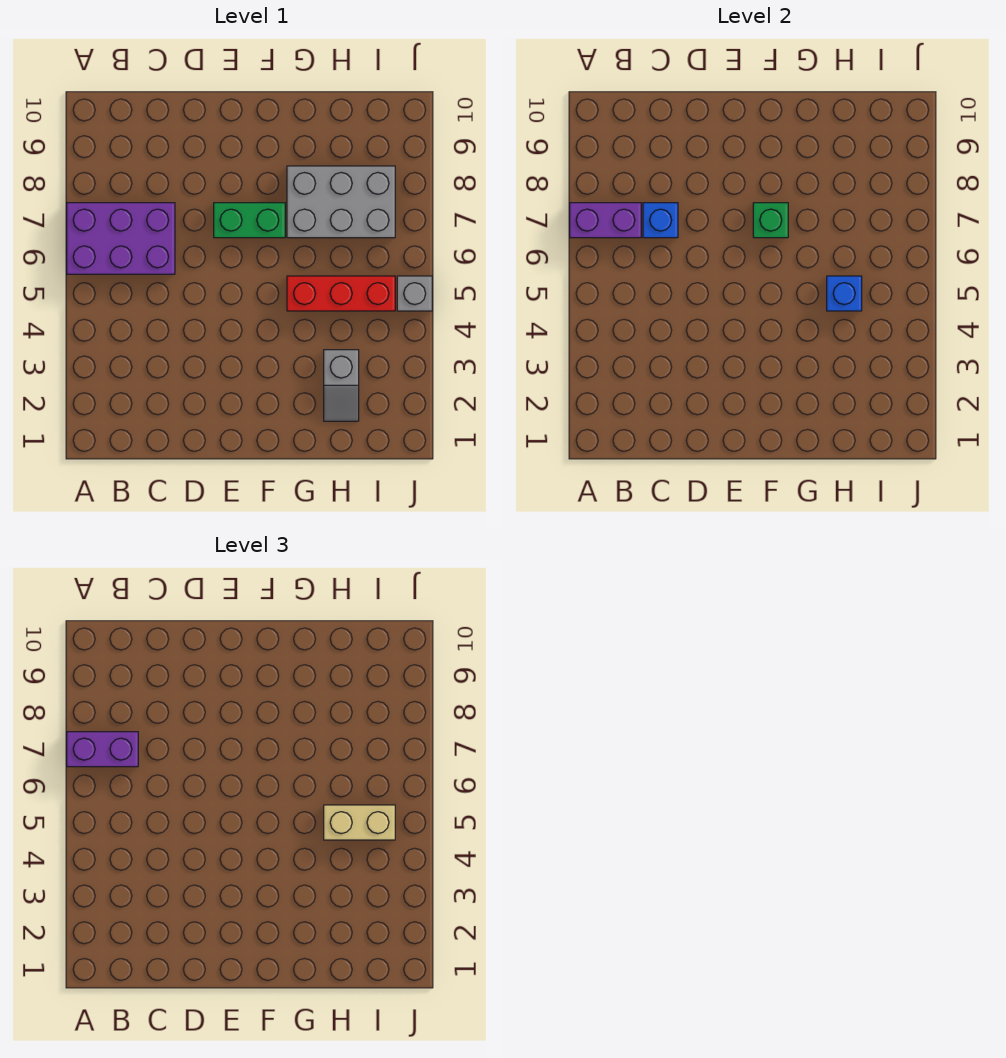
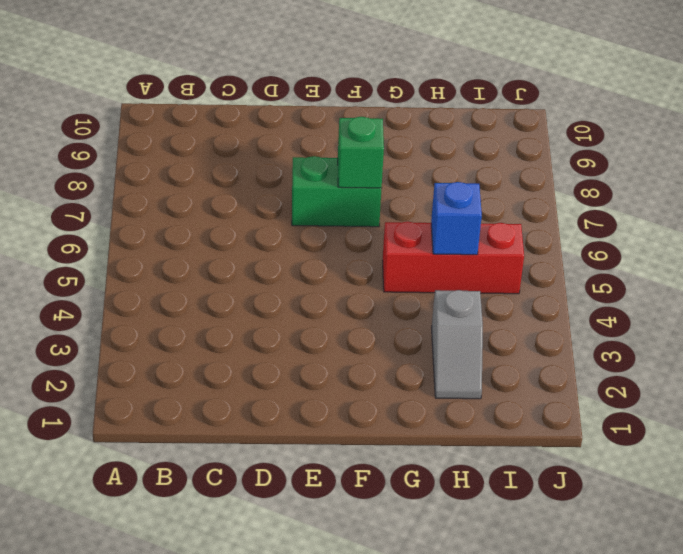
none -> purple brick A6:C7 level 1
none -> grey brick G7:I8 level 1
none -> grey brick J5 level 1

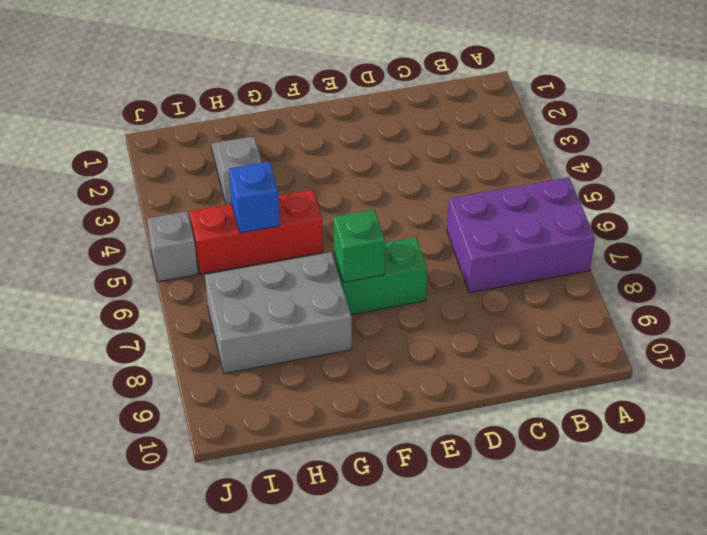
none -> purple brick A7:B7 level 2
none -> blue brick C7 level 2
none -> purple brick A7:B7 level 3

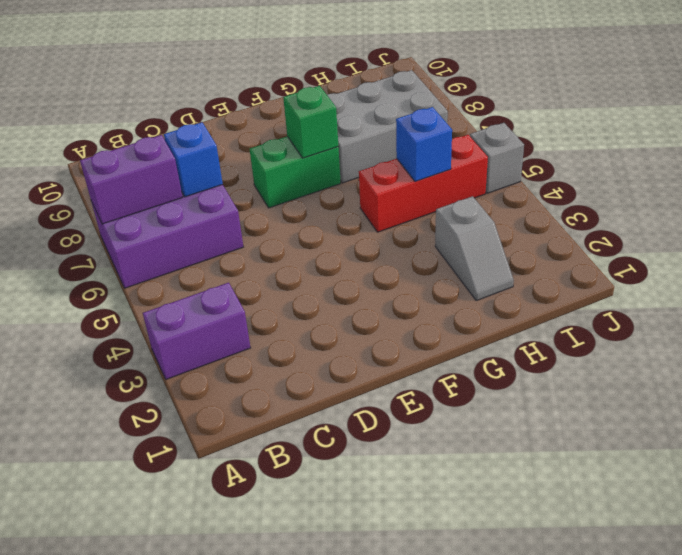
purple brick A3:B3 level 1 -> purple brick A7:B7 level 3
none -> tan brick H5:I5 level 3

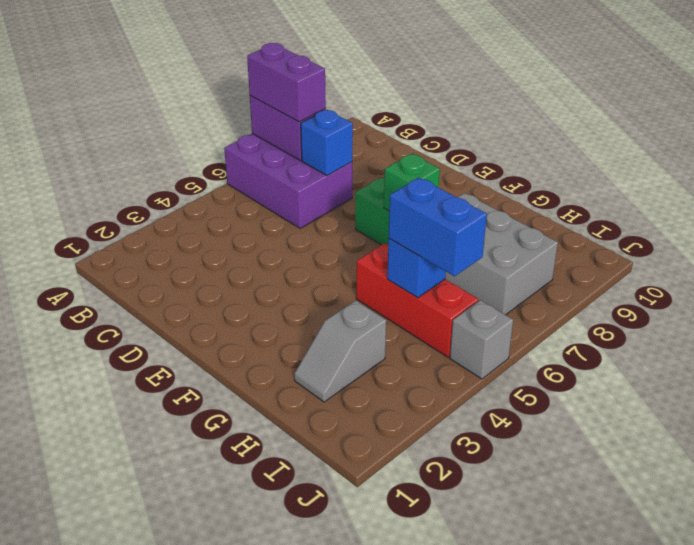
blue brick H5:I5 level 3 -> tan brick H5:I5 level 3

